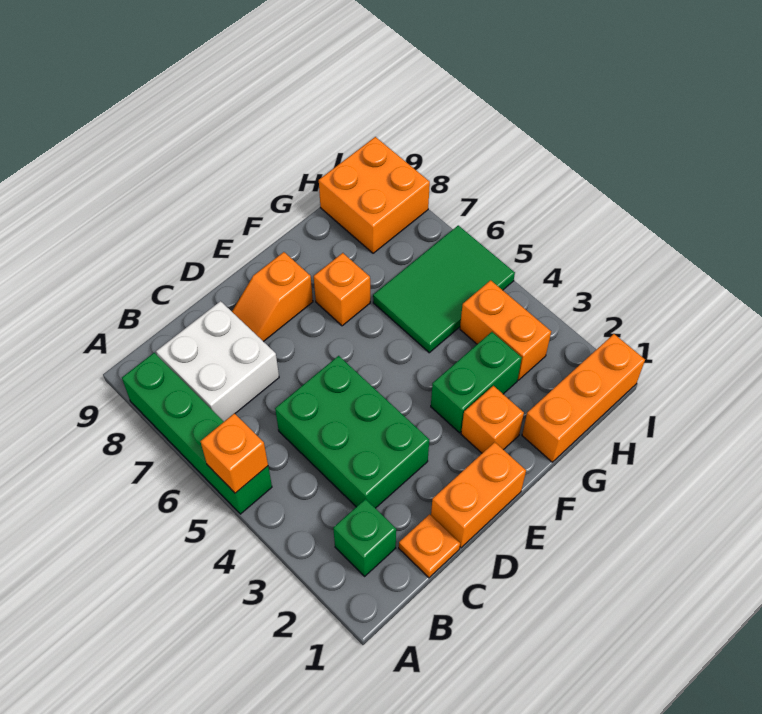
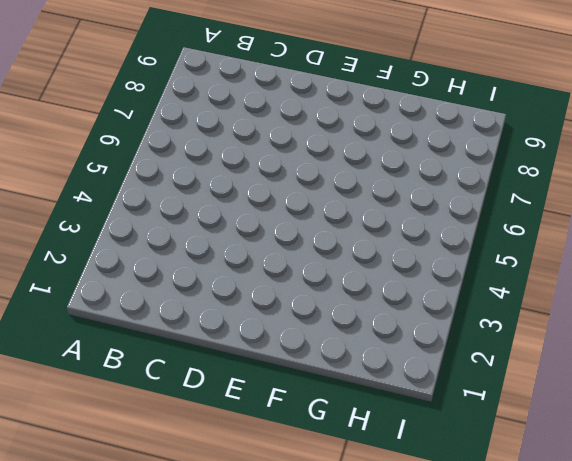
none -> green brick A5:A8 level 1
none -> green brick B2 level 1
none -> white brick B7:C8 level 1

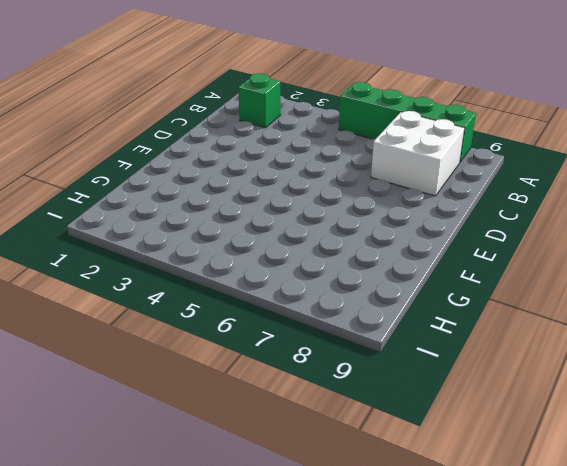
none -> orange plate C1 level 1
none -> green brick C3:D5 level 1
none -> orange brick D1:E1 level 1

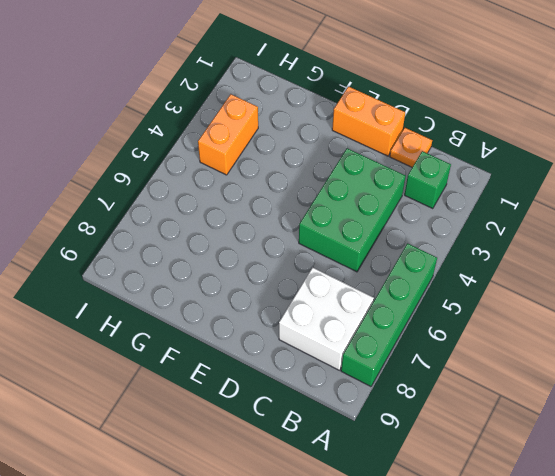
none -> orange slope D8:E8 level 1 top E
none -> orange brick F2 level 1
none -> green brick F3:G3 level 1

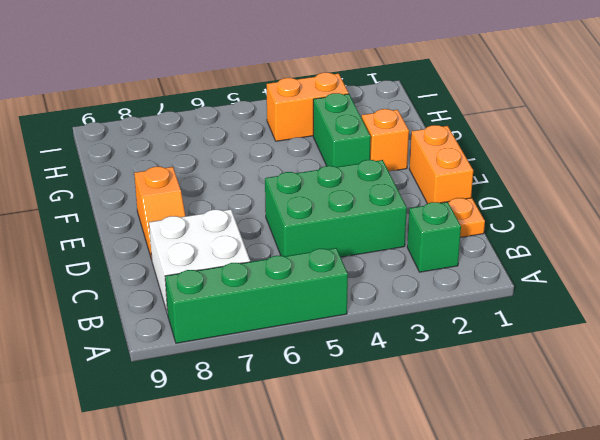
none -> orange brick F7 level 1
none -> orange brick G1:I1 level 1
none -> green tile G5:I6 level 1

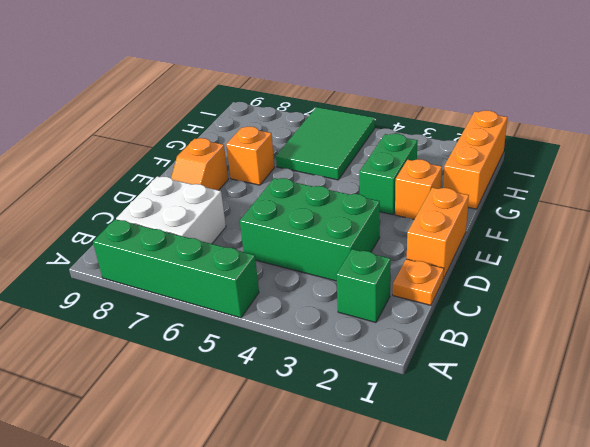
none -> orange brick H3:H4 level 1
none -> orange brick H8:I9 level 1
none -> orange brick A5 level 2

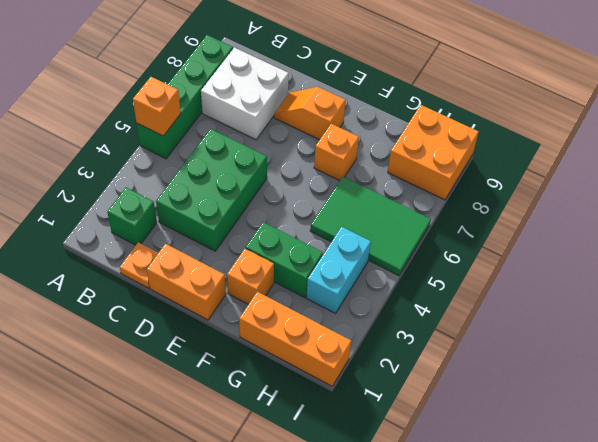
cyan brick H3:H4 level 1 -> orange brick H3:H4 level 1

